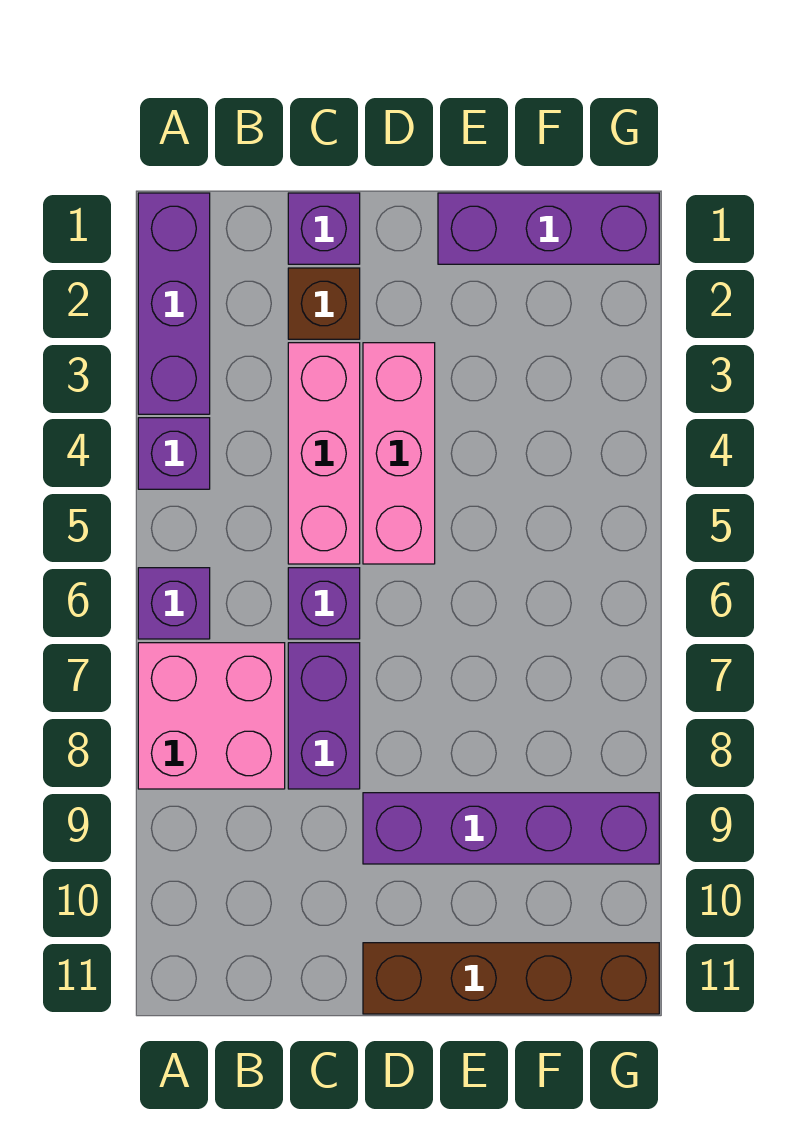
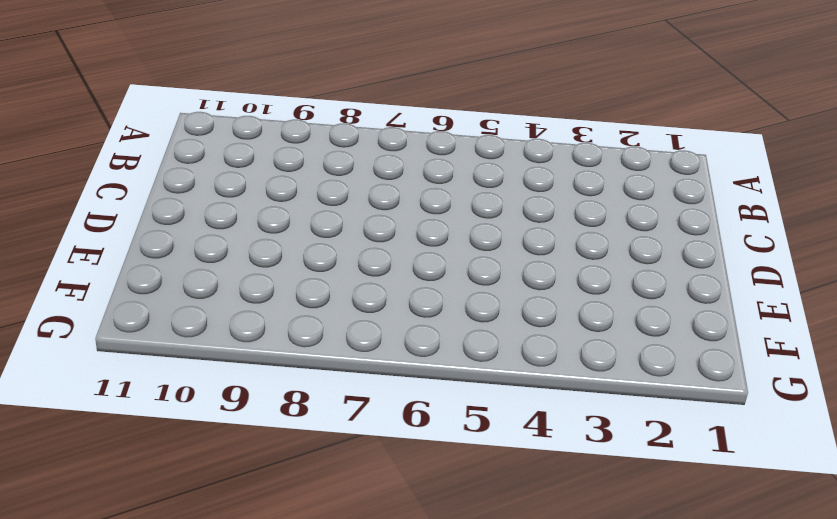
none -> purple brick A1:A3 level 1
none -> purple brick A4 level 1
none -> purple brick A6 level 1

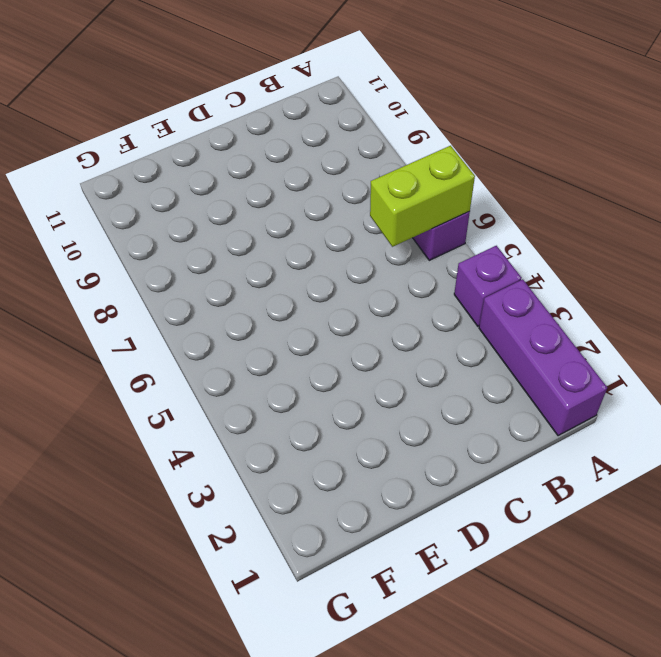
lime brick A6:B6 level 2 -> none
none -> pink brick A7:B8 level 1
none -> purple brick C1 level 1
none -> brown brick C2 level 1

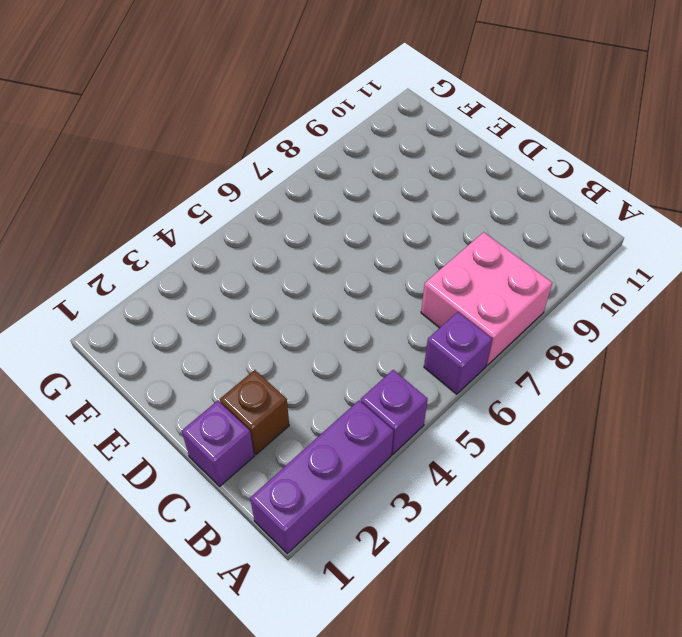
none -> pink brick C3:C5 level 1
none -> purple brick C6 level 1
none -> purple brick C7:C8 level 1

